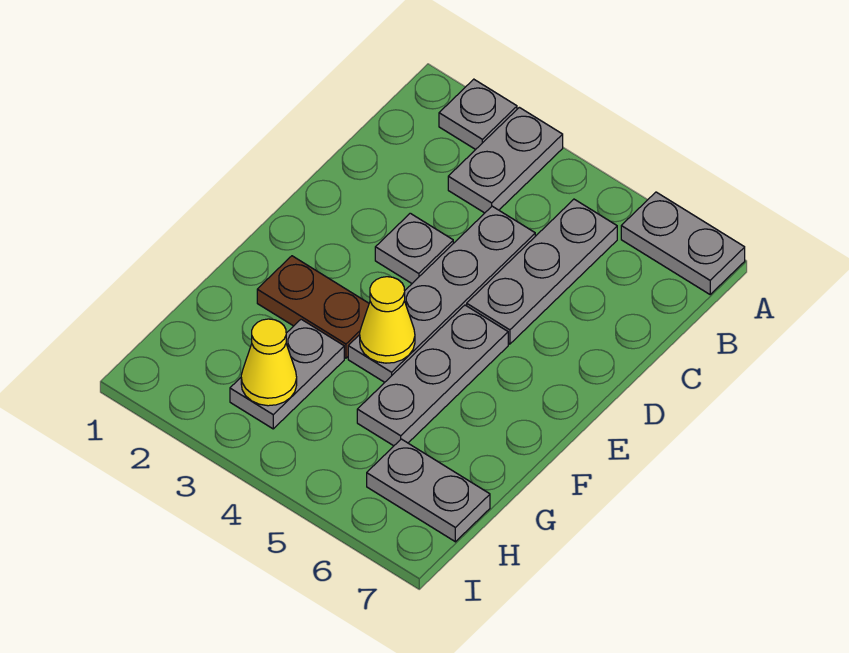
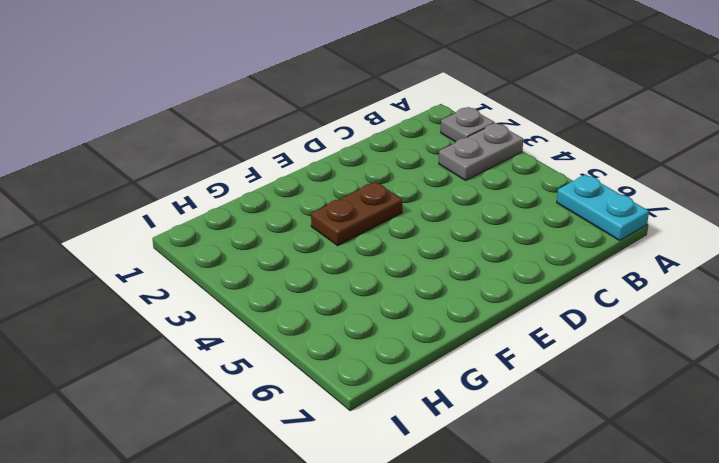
cyan plate A6:A7 level 1 -> grey plate A6:A7 level 1
brown plate E3:F3 level 1 -> brown plate F2:F3 level 1
none -> grey plate B5:D5 level 1
none -> grey plate C4:F4 level 1
none -> grey plate D3 level 1

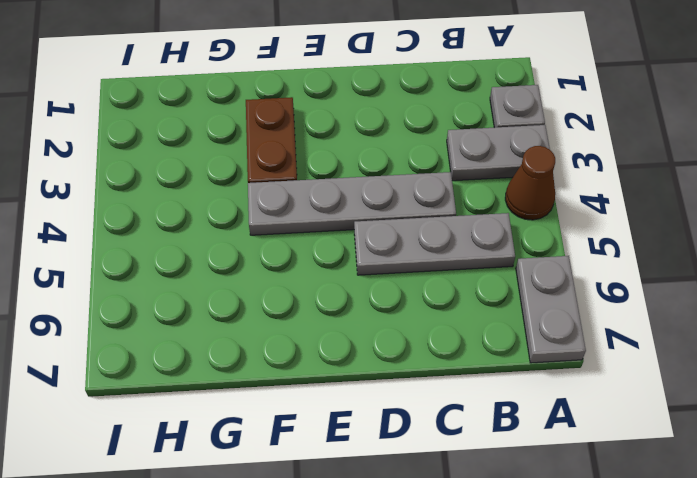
brown cone A4 level 1 -> none
none -> grey plate D3 level 1
none -> grey plate E5:G5 level 1
none -> grey plate G3:H3 level 1

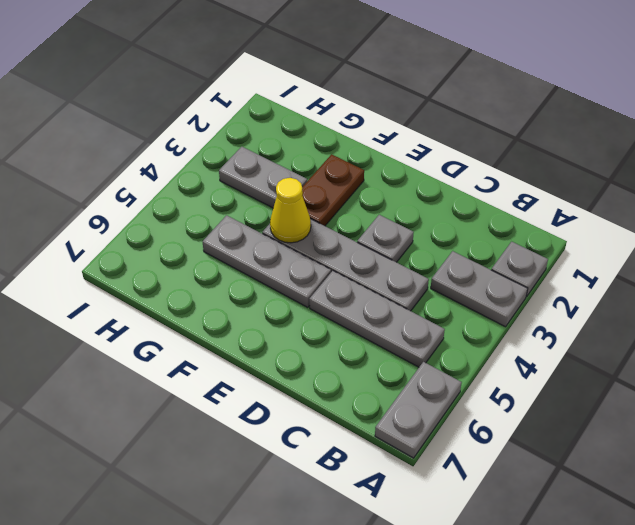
none -> grey plate H6:H7 level 1
none -> yellow cone H3 level 2

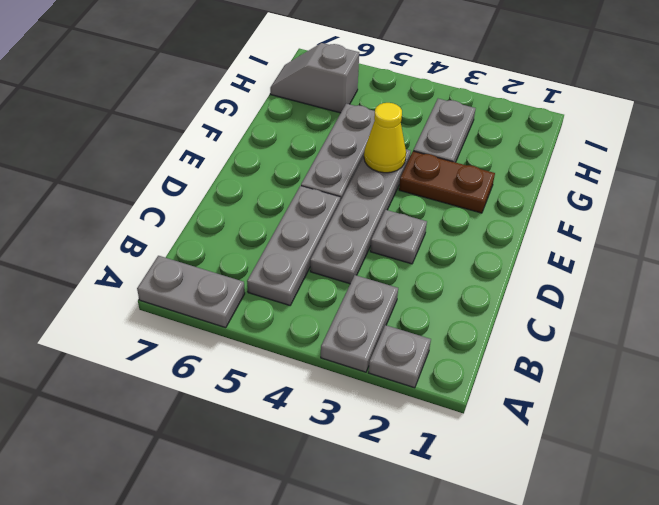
grey slope H6:H7 level 1 top 6 -> grey plate H6:H7 level 1
none -> yellow cone H3 level 2

